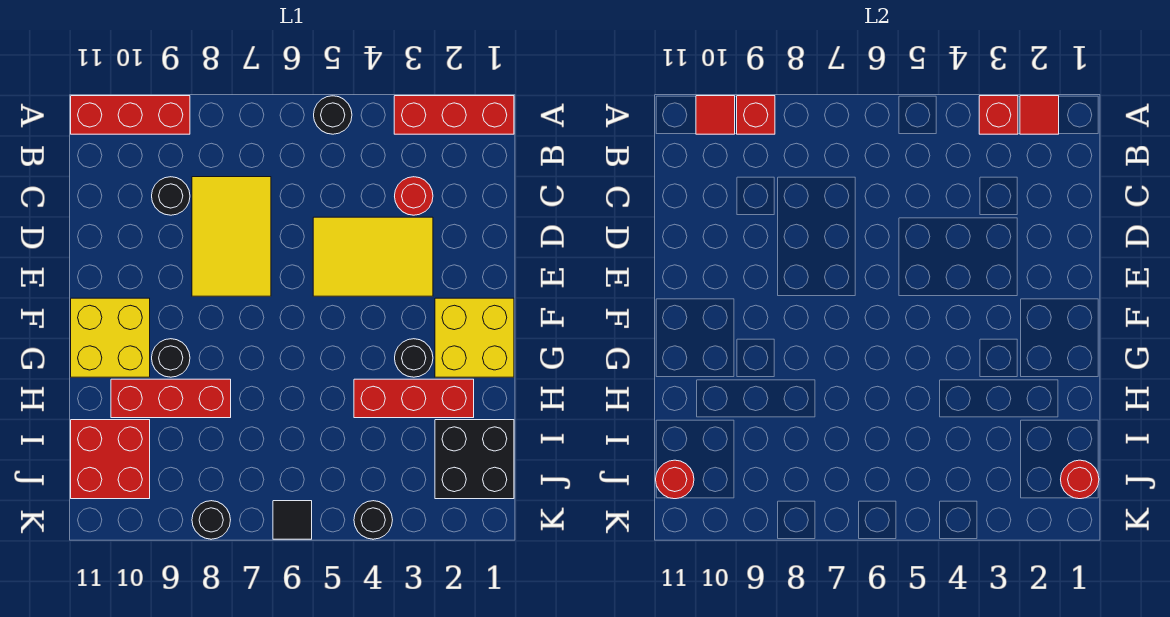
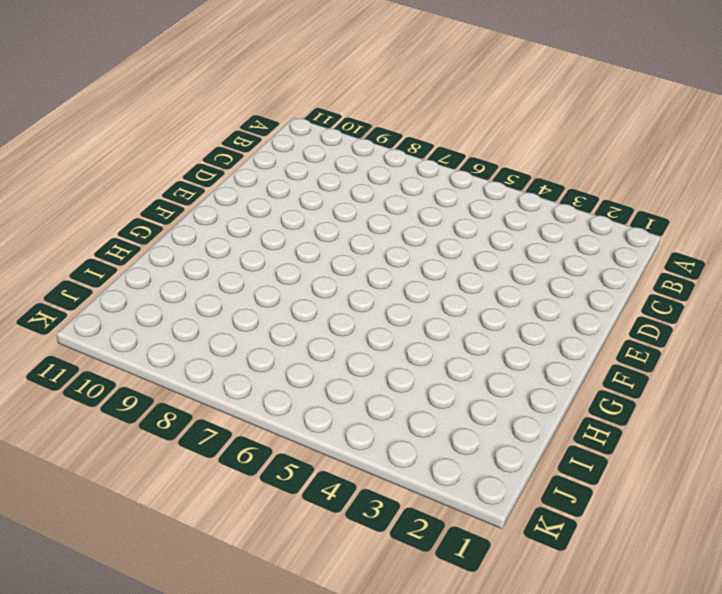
none -> red brick A1:A3 level 1
none -> black round brick A5 level 1
none -> red brick A9:A11 level 1

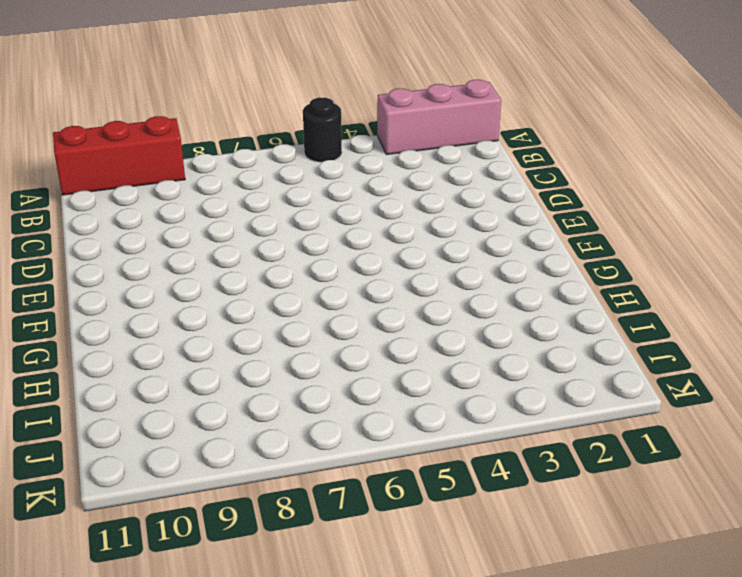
pink brick A1:A3 level 1 -> red brick A1:A3 level 1
none -> red round brick C3 level 1
none -> yellow tile C7:E8 level 1
none -> black round brick C9 level 1

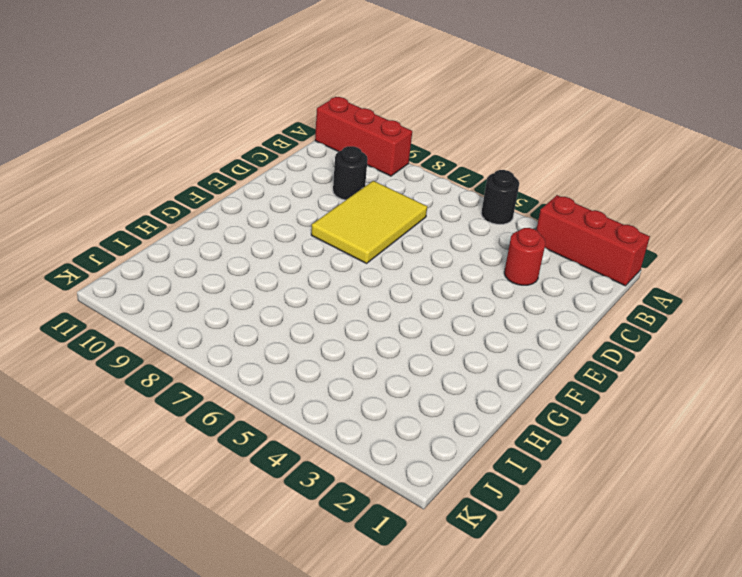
none -> yellow tile D3:E5 level 1
none -> yellow brick F1:G2 level 1
none -> yellow brick F10:G11 level 1

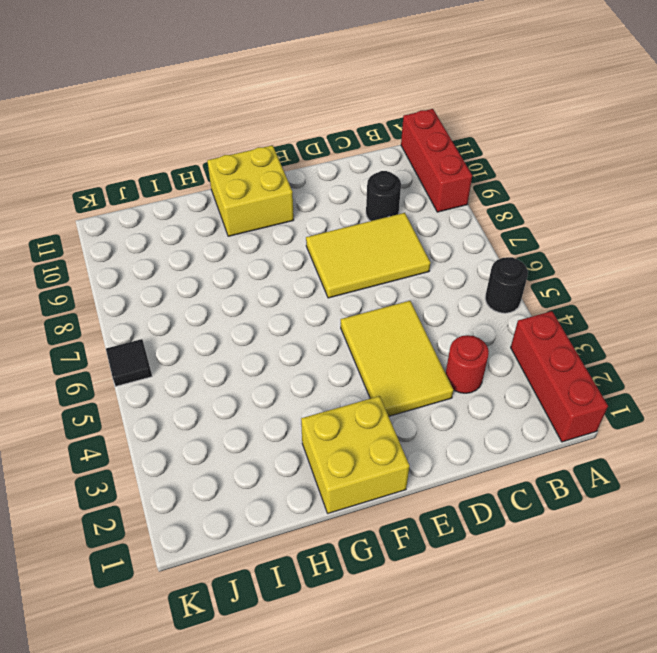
none -> black round brick G3 level 1
none -> black round brick G9 level 1
none -> red brick H2:H4 level 1

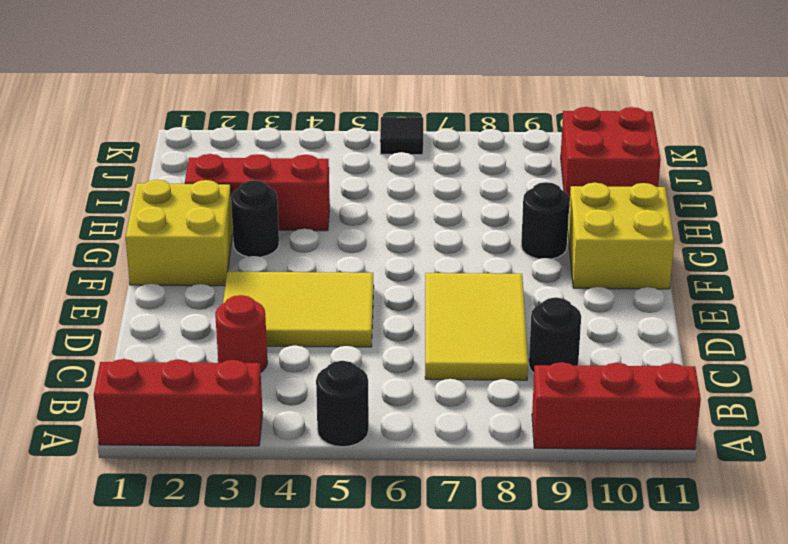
none -> red brick H8:H10 level 1
none -> black brick I1:J2 level 1
none -> black round brick K4 level 1

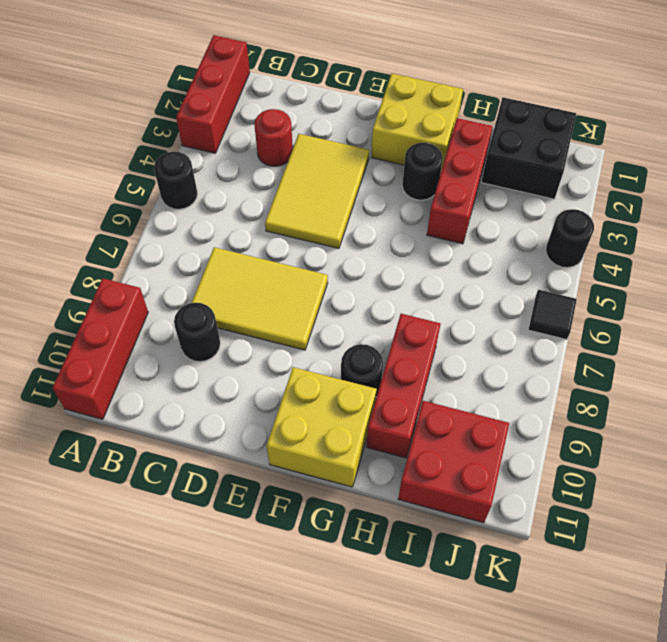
none -> black round brick K8 level 1
none -> red tile A2 level 2
none -> red brick A3 level 2

